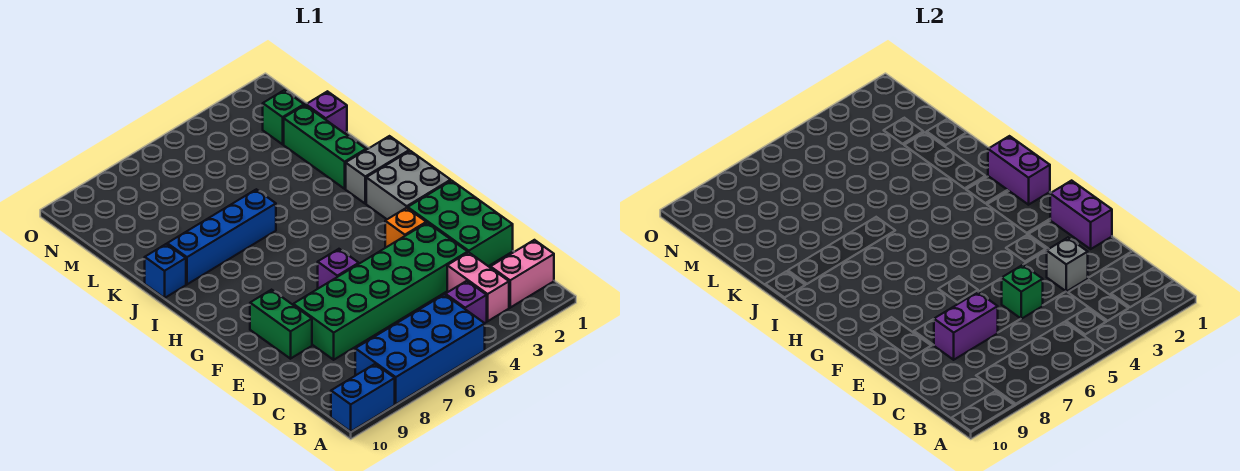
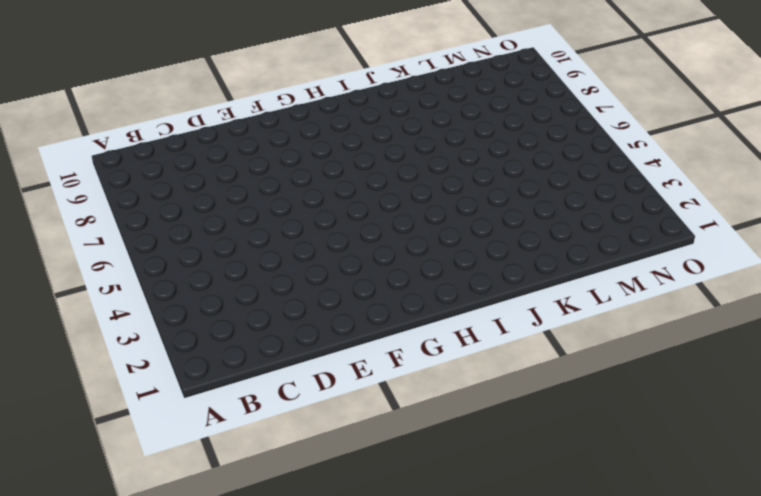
none -> blue brick A5:B8 level 1
none -> blue brick A9:A10 level 1
none -> pink brick B1:B2 level 1

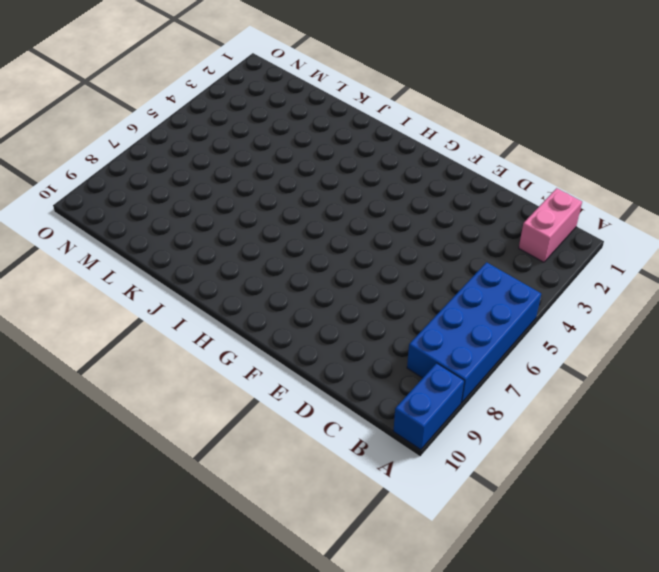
none -> pink brick B3:C3 level 1
none -> purple brick B4 level 1
none -> green brick D1:F2 level 1

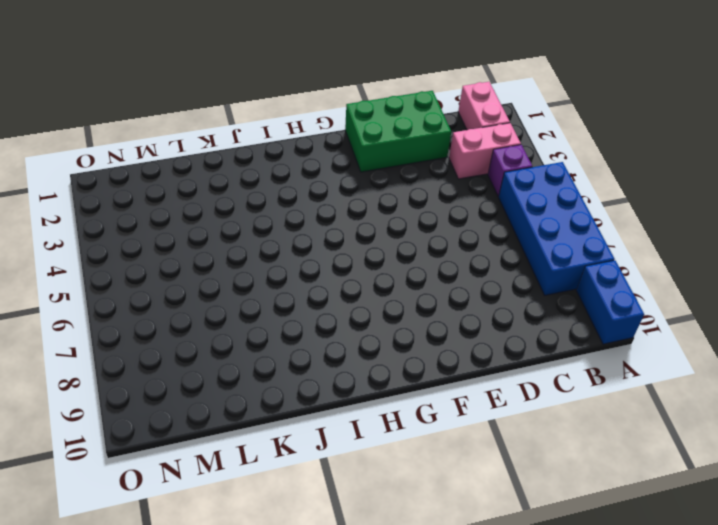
none -> green brick D3:E8 level 1
none -> green brick E9:F9 level 1
none -> orange brick F3 level 1

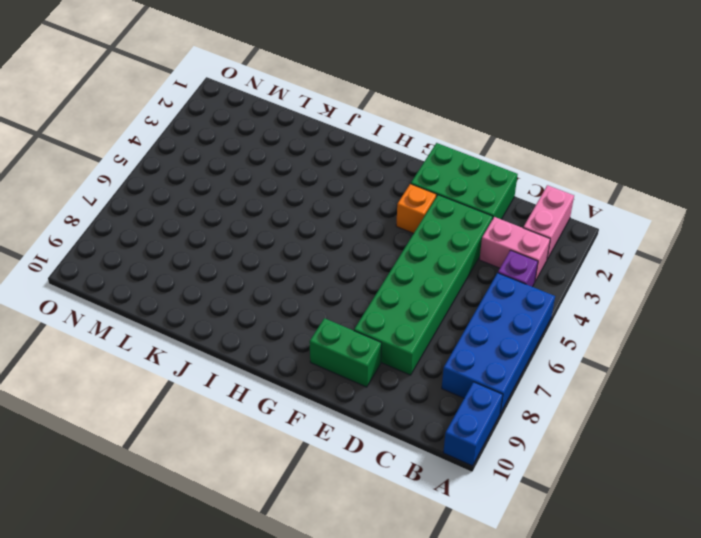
none -> purple brick F6 level 1
none -> grey brick G1:H2 level 1
none -> grey brick I1:I2 level 1

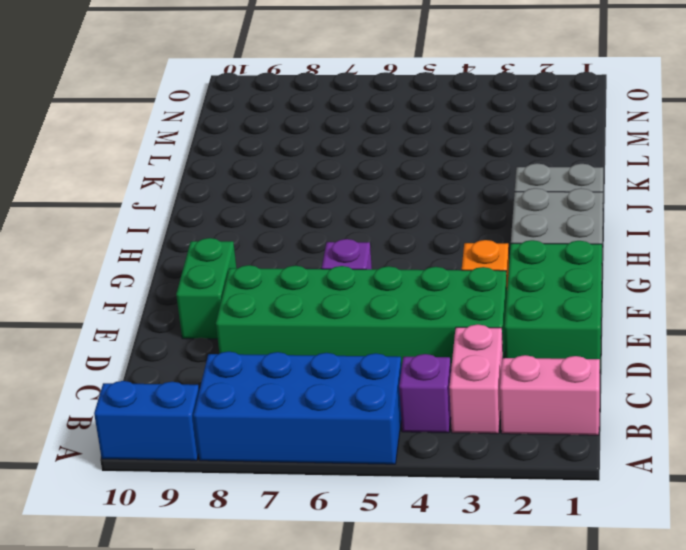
none -> green brick J2:L2 level 1
none -> blue brick J6:J9 level 1
none -> blue brick J10 level 1

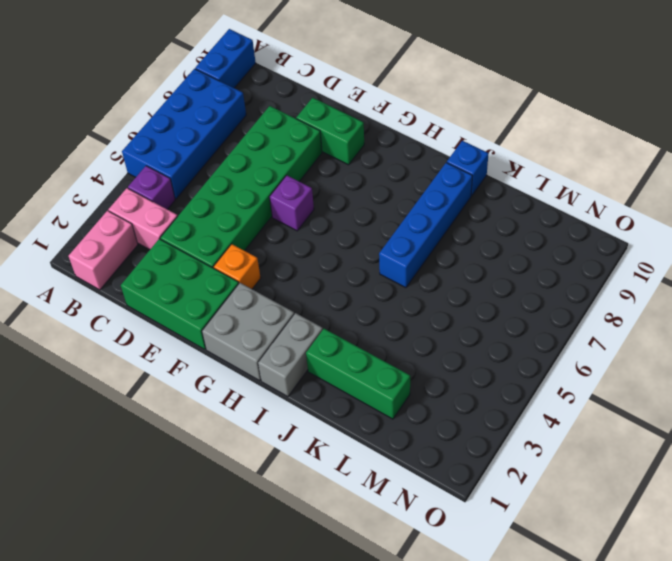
none -> purple brick L1 level 1
none -> green brick M2 level 1
none -> grey brick D3 level 2

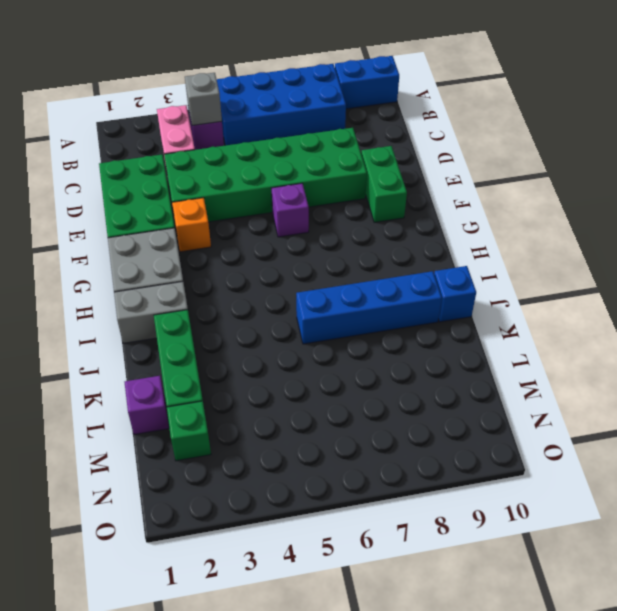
grey brick B4 level 2 -> grey brick D3 level 2
none -> pink brick B1:B2 level 1
none -> green brick D5 level 2
none -> purple brick D7:D8 level 2

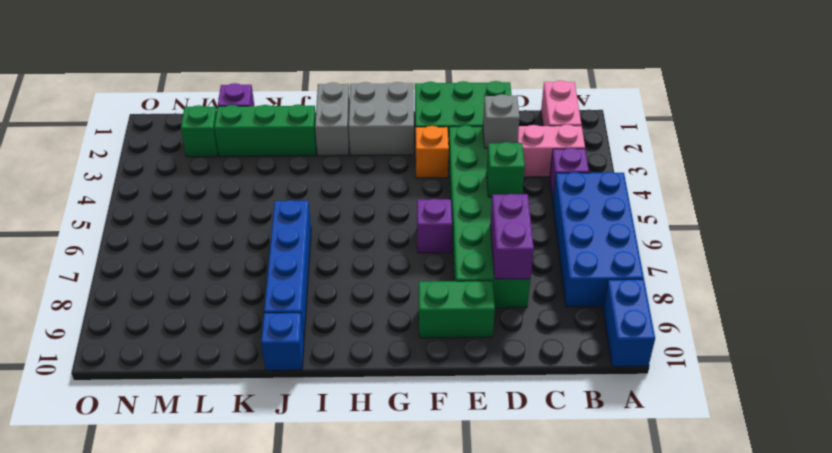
none -> purple brick E1:F1 level 2
none -> purple brick H1:I1 level 2

